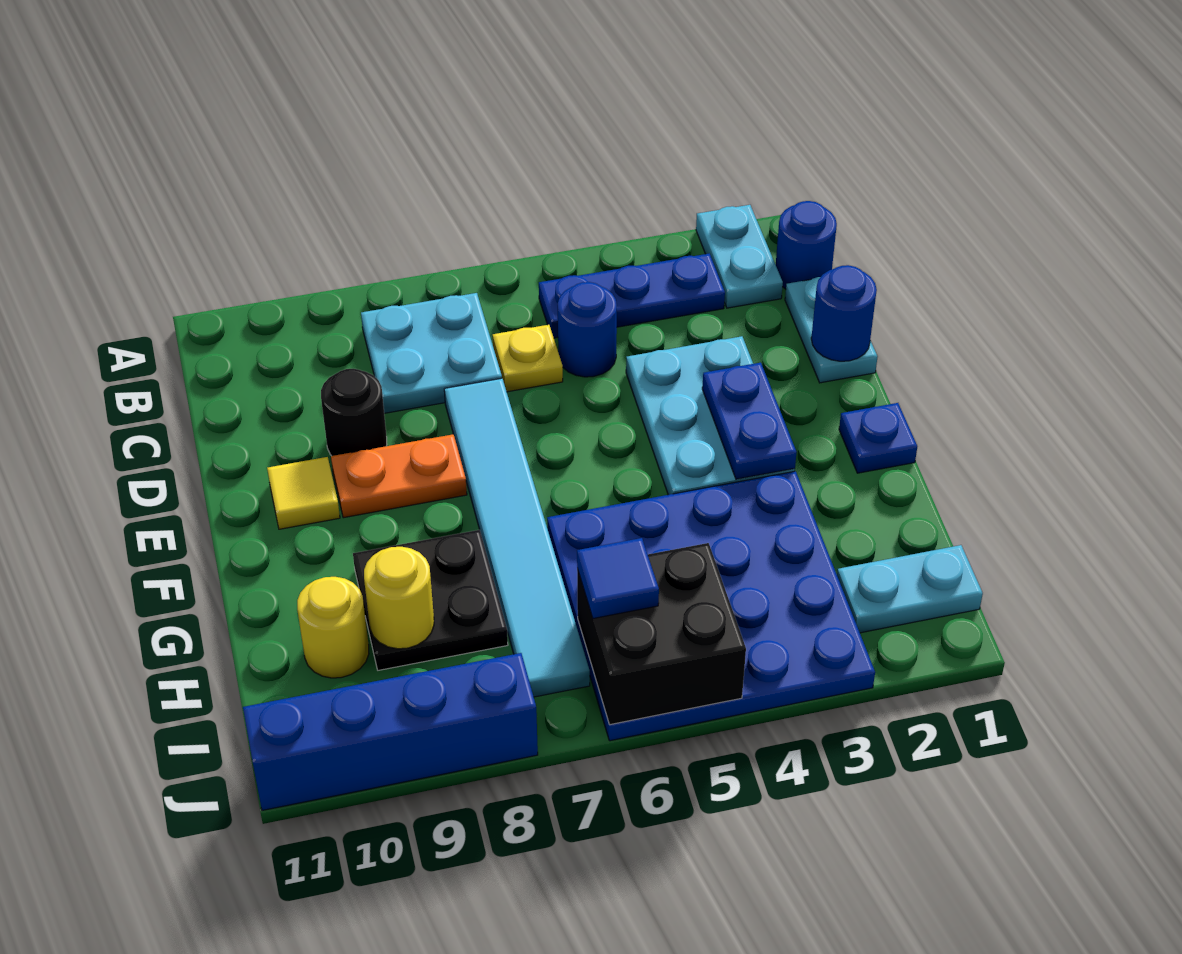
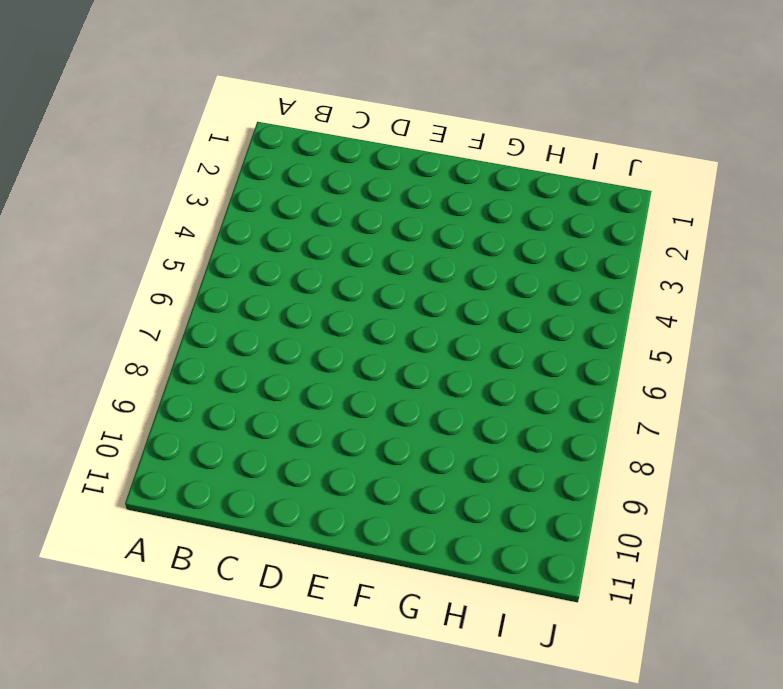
none -> cyan plate A2:B2 level 1
none -> blue round brick B1 level 1
none -> blue plate B3:B5 level 1

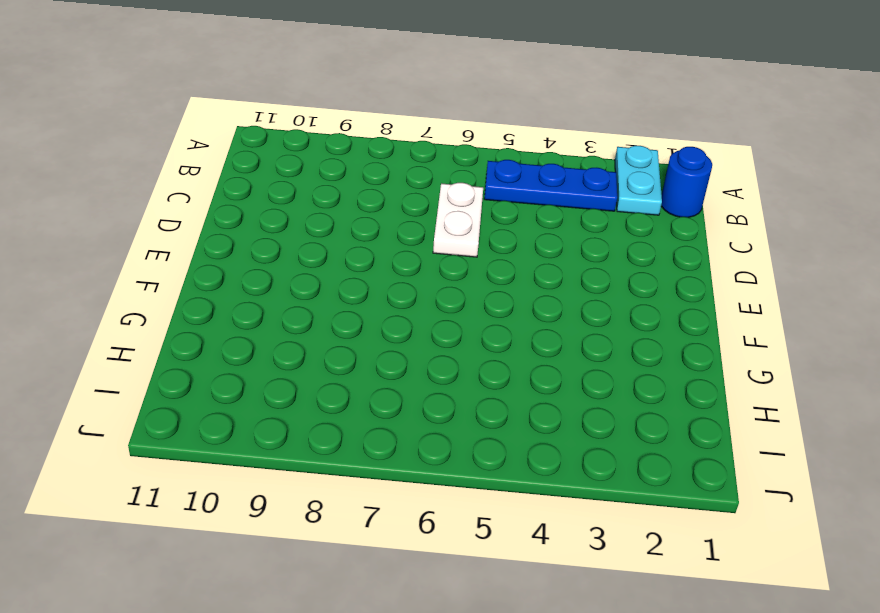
white plate C6:D6 level 1 -> yellow plate C6 level 1
none -> cyan plate B7:C8 level 1
none -> cyan plate C1:D1 level 1
none -> blue round brick C5 level 1

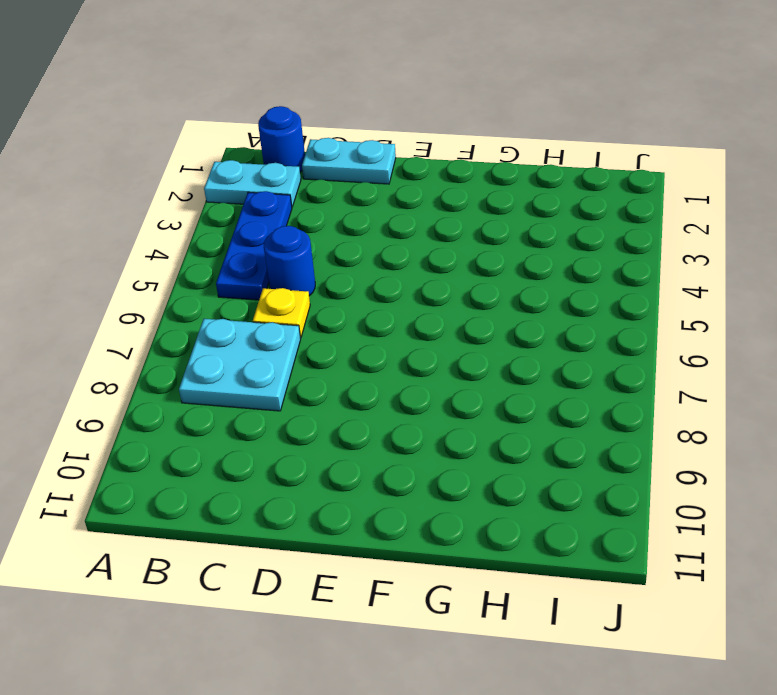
none -> cyan plate D3:F4 level 1
none -> cyan tile D7:I7 level 1
none -> black round brick D9 level 1

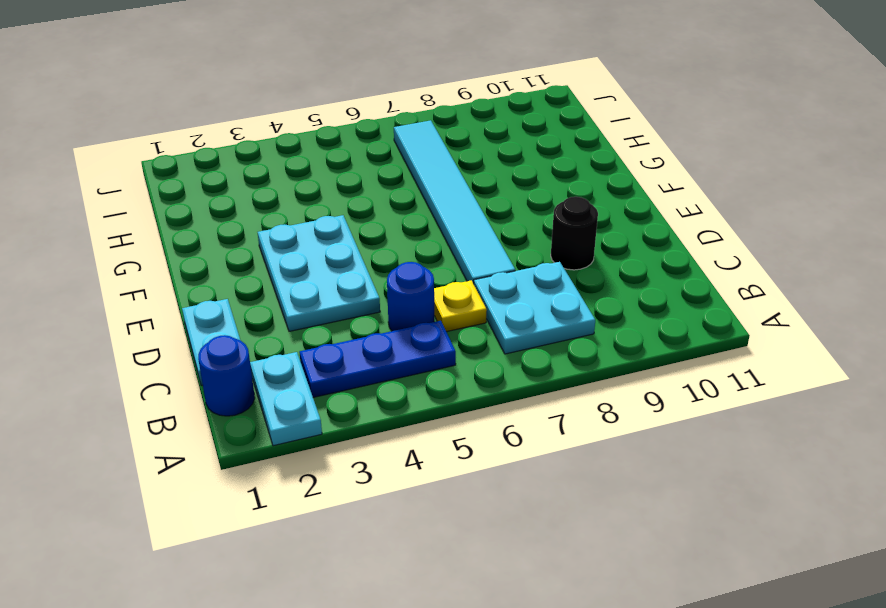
none -> orange plate E8:E9 level 1
none -> yellow tile E10 level 1
none -> blue plate F1 level 1

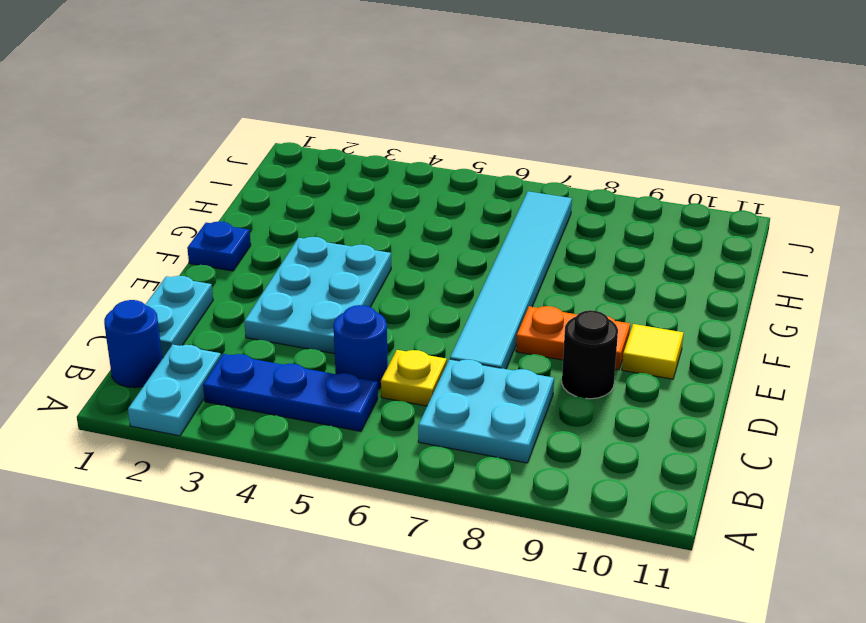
none -> blue plate G3:J6 level 1
none -> black plate G8:H9 level 1
none -> yellow round brick H10 level 1

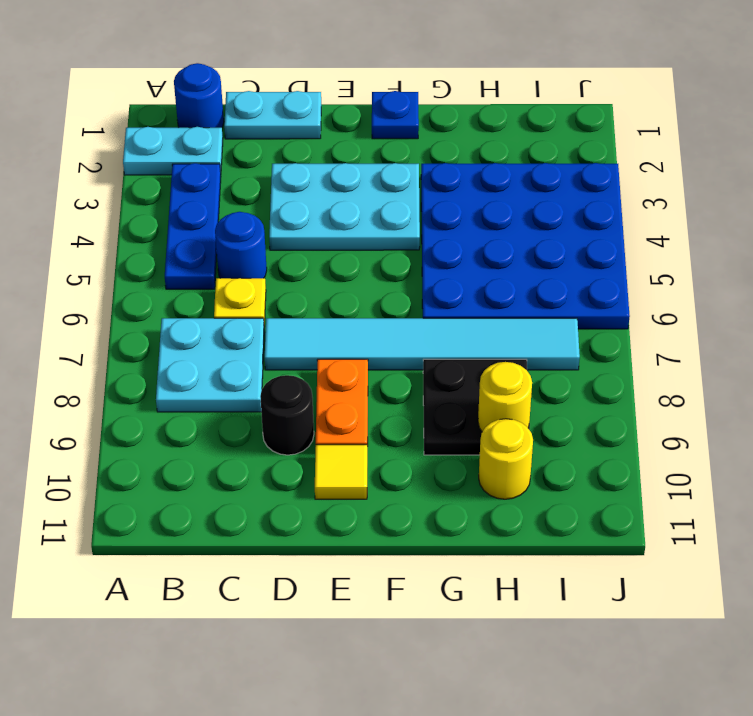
none -> cyan plate I1:I2 level 1
none -> blue brick J8:J11 level 1
none -> blue round brick D1 level 2

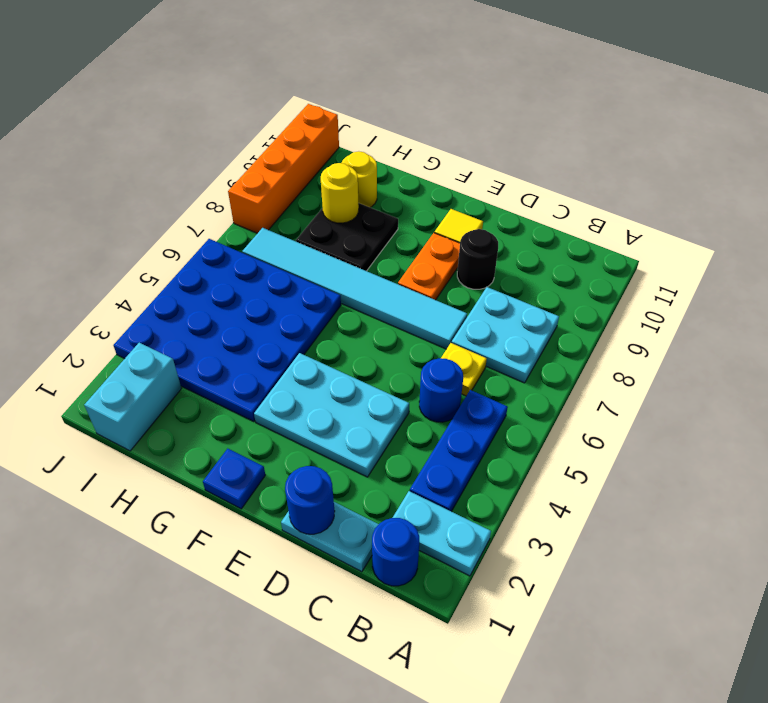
cyan brick I1:I2 level 1 -> cyan plate I1:I2 level 1
orange brick J8:J11 level 1 -> blue brick J8:J11 level 1
none -> blue plate E3:F3 level 2
none -> black brick I5:J6 level 2
none -> blue tile I6 level 3

